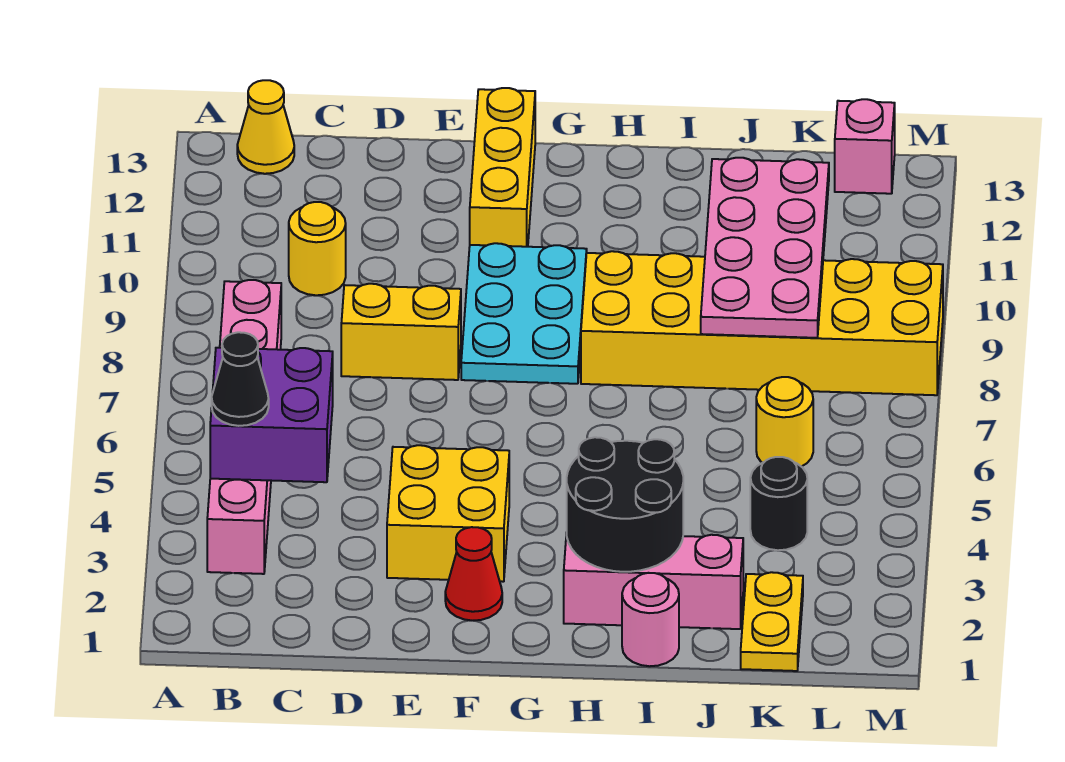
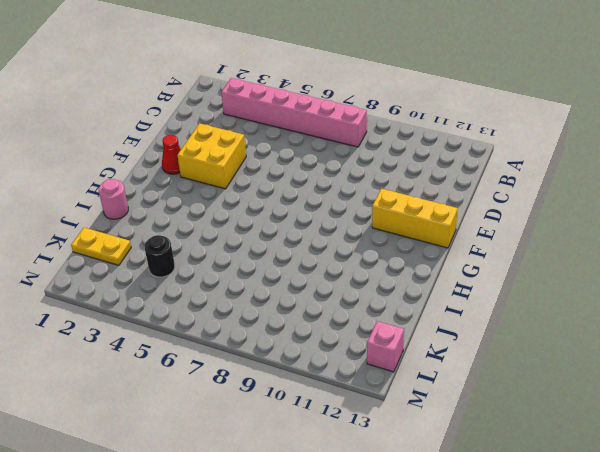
none -> yellow cone B13 level 1
none -> yellow round brick C10 level 1
none -> yellow brick D8:E8 level 1

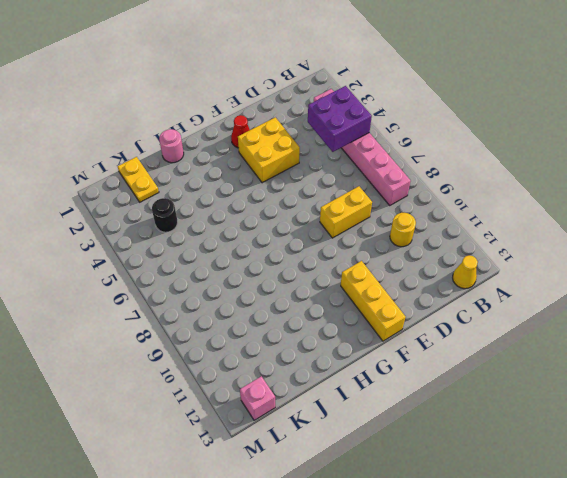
none -> cyan plate F8:G10 level 1
none -> pink brick H2:J2 level 1
none -> yellow brick H8:M9 level 1

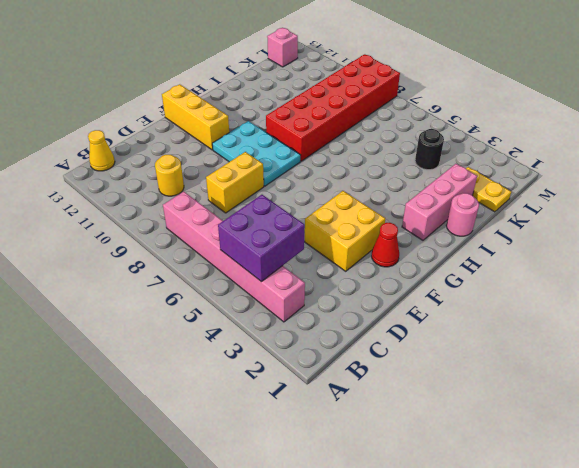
red brick H8:M9 level 1 -> yellow brick H8:M9 level 1
none -> yellow round brick K6 level 1
none -> black round brick H2:I3 level 2
none -> pink plate J8:K11 level 2

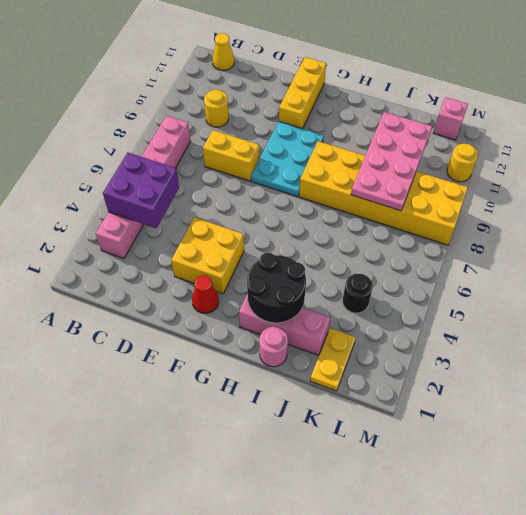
yellow round brick M11 level 1 -> yellow round brick K6 level 1
none -> black cone B4 level 3

